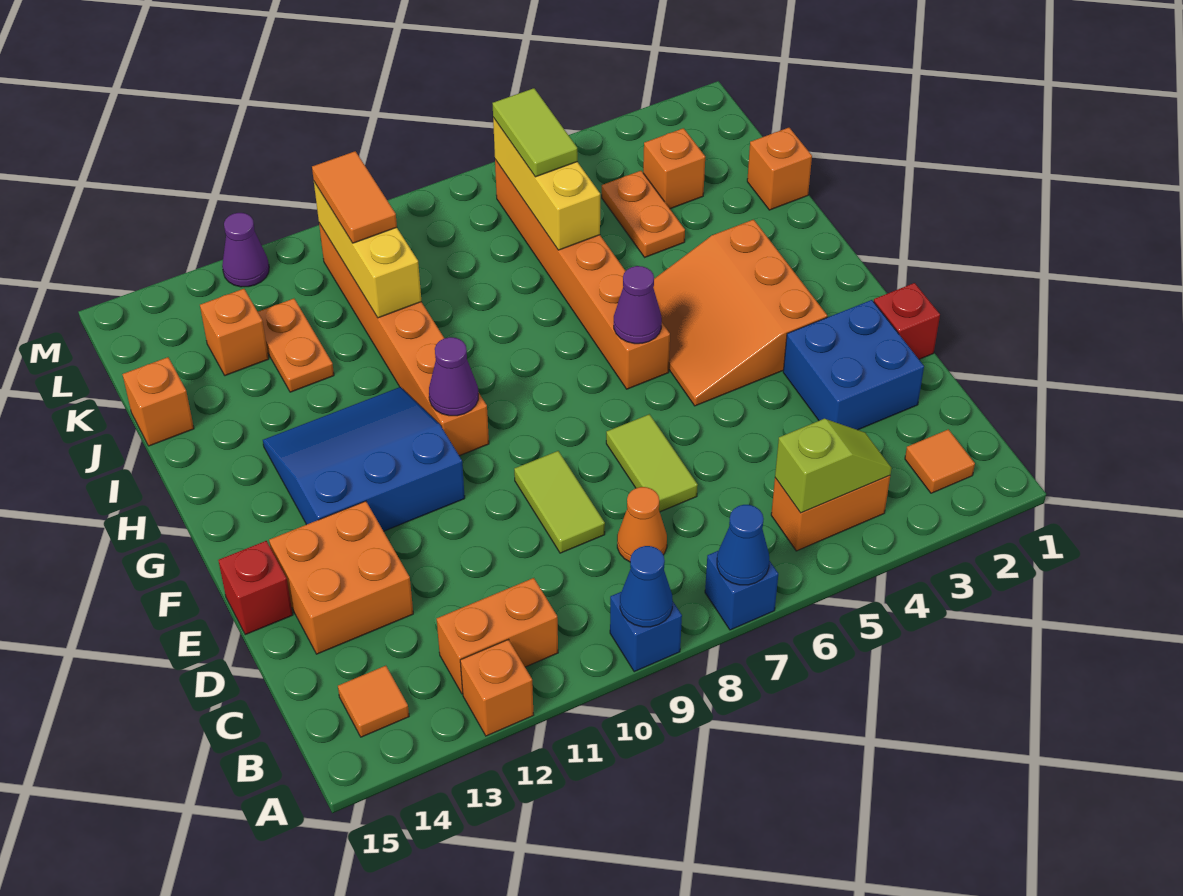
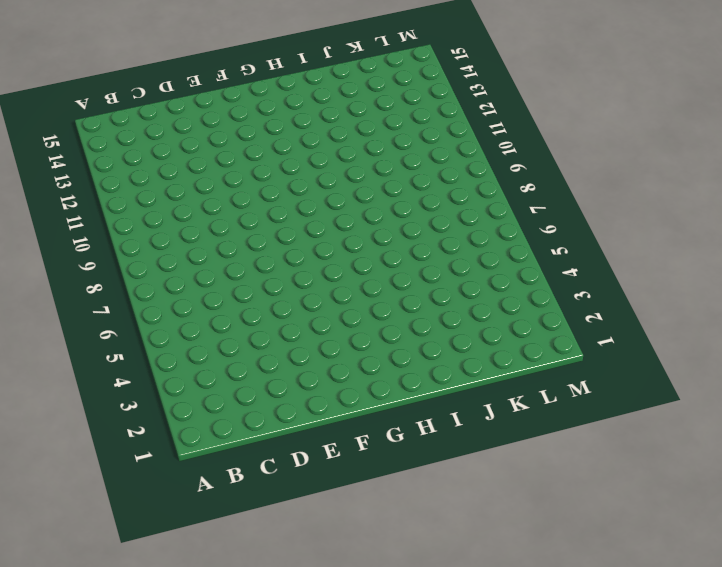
none -> blue brick A7 level 1
none -> blue brick A9 level 1
none -> orange brick A12 level 1
none -> orange tile B2 level 1

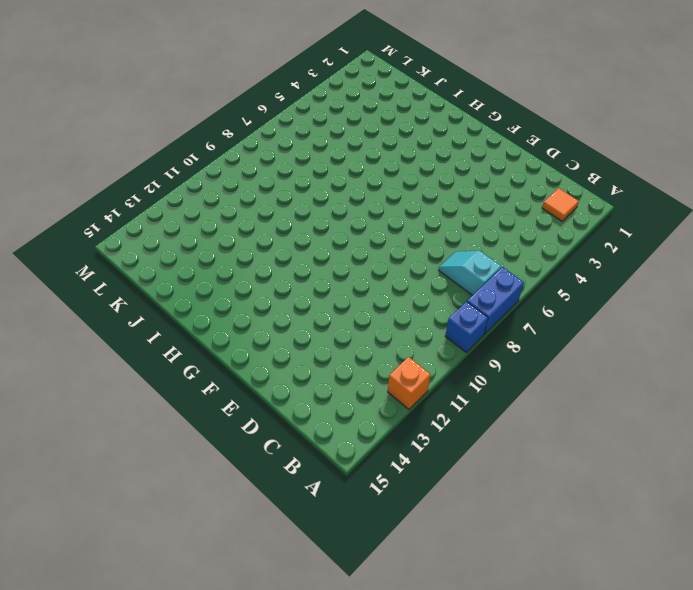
blue brick A7:A8 level 1 -> blue brick A7 level 1
cyan slope B7:C7 level 1 top B -> none
none -> orange brick B4:B5 level 1
none -> orange brick B11:B12 level 1
none -> orange tile B14 level 1
none -> orange cone C8 level 1

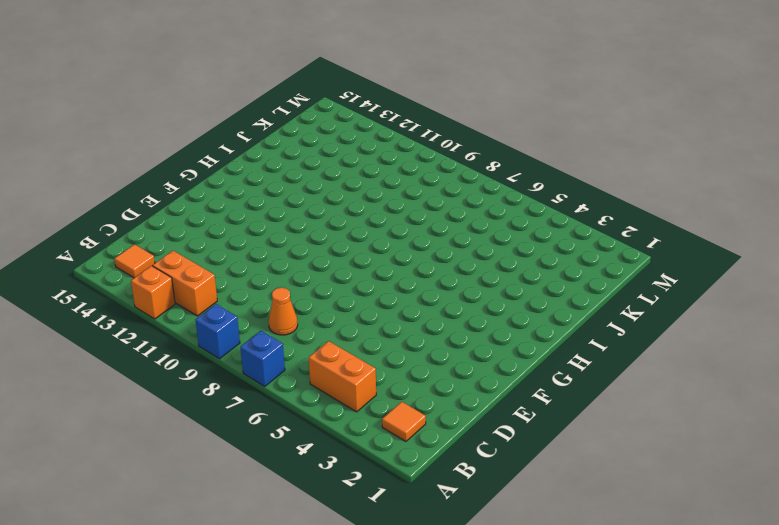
none -> blue brick D2:E3 level 1
none -> lime tile D7:E7 level 1
none -> lime tile D9:E9 level 1
none -> orange brick D13:E14 level 1

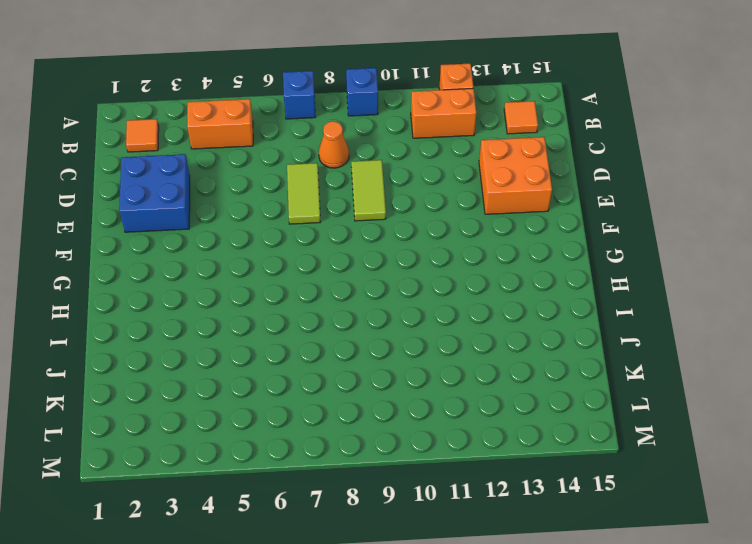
none -> red brick E1 level 1
none -> red brick E15 level 1
none -> orange slope F3:H5 level 1 top 3
none -> blue slope F11:H13 level 1 top F

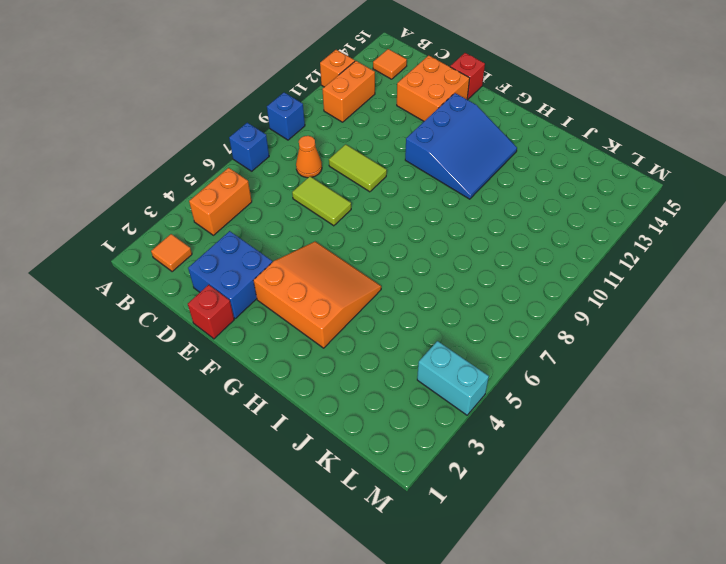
cyan brick L4:M4 level 1 -> none
none -> orange brick G6:L6 level 1
none -> orange brick G10:L10 level 1
none -> orange brick J1 level 1
none -> orange plate J4:K4 level 1

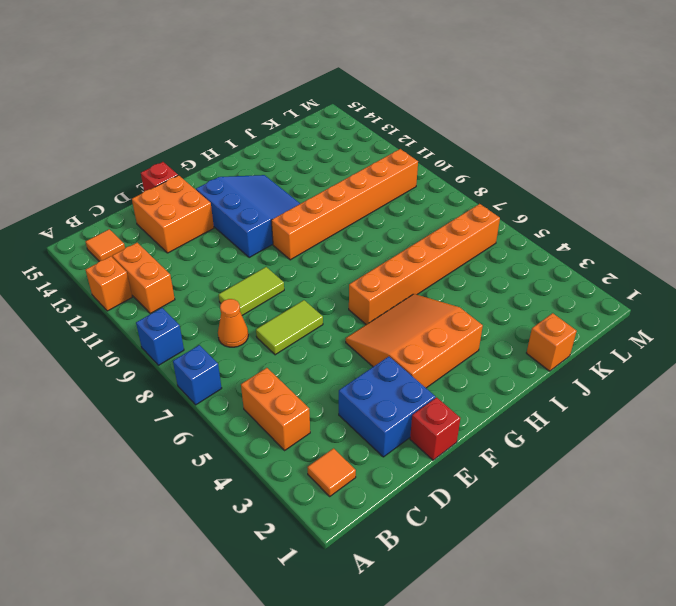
none -> orange plate J4:K4 level 1
none -> orange plate J12:K12 level 1
none -> orange brick J15 level 1
none -> orange brick K3 level 1

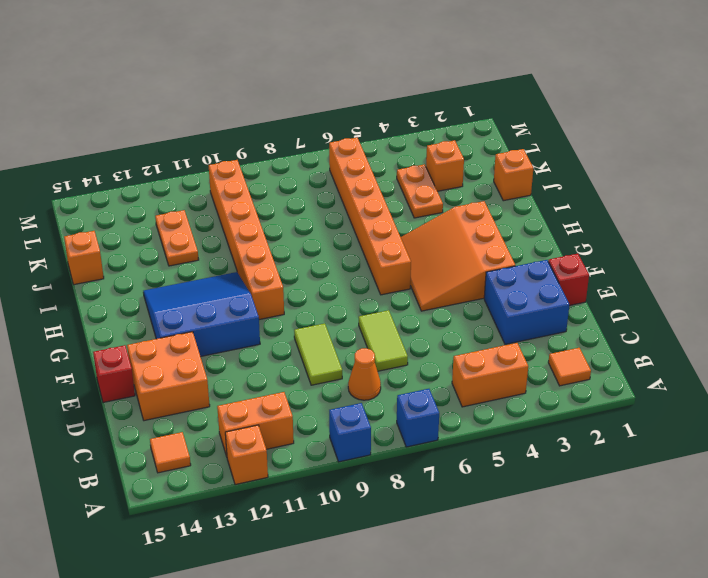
none -> orange brick K13 level 1
none -> purple cone M12 level 1
none -> blue cone A7 level 2
none -> blue cone A9 level 2

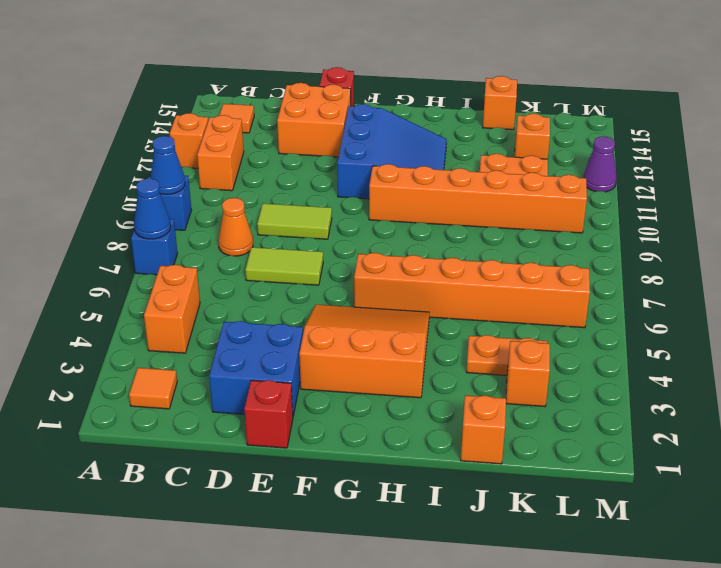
none -> lime slope B4:B5 level 2 top 5
none -> purple cone G6 level 2
none -> purple cone G10 level 2
none -> yellow brick J6:L6 level 2

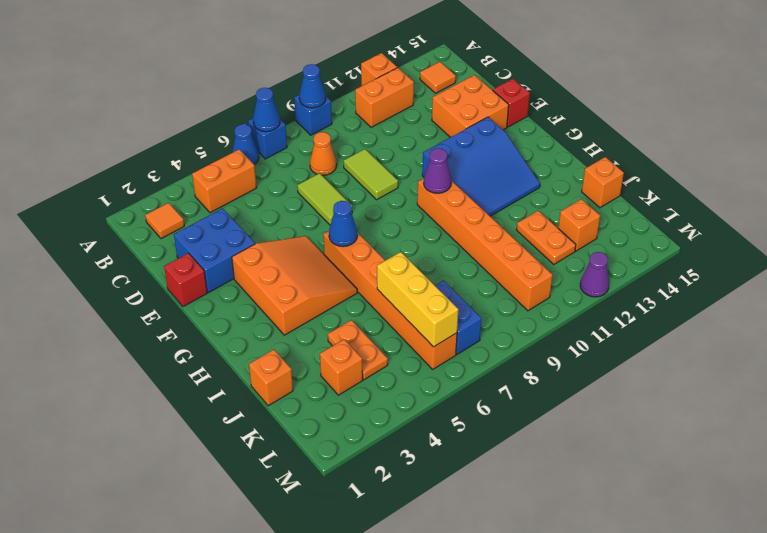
blue cone A6 level 1 -> none
blue cone G6 level 2 -> purple cone G6 level 2
blue brick K7:L7 level 1 -> none
none -> lime slope B4:B5 level 2 top 5
none -> yellow brick J10:L10 level 2
none -> lime tile K6:L6 level 3
none -> orange tile K10:L10 level 3

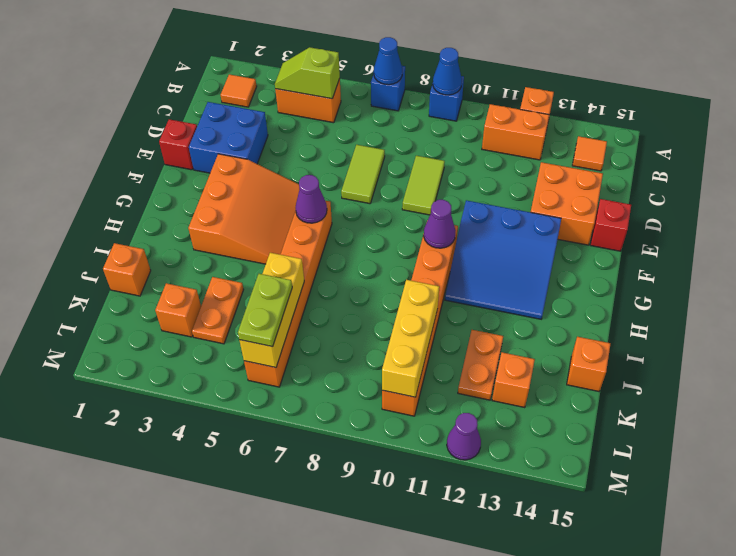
lime plate K6:L6 level 3 -> lime tile K6:L6 level 3
none -> orange cone C8 level 1
none -> orange tile K10:L10 level 3

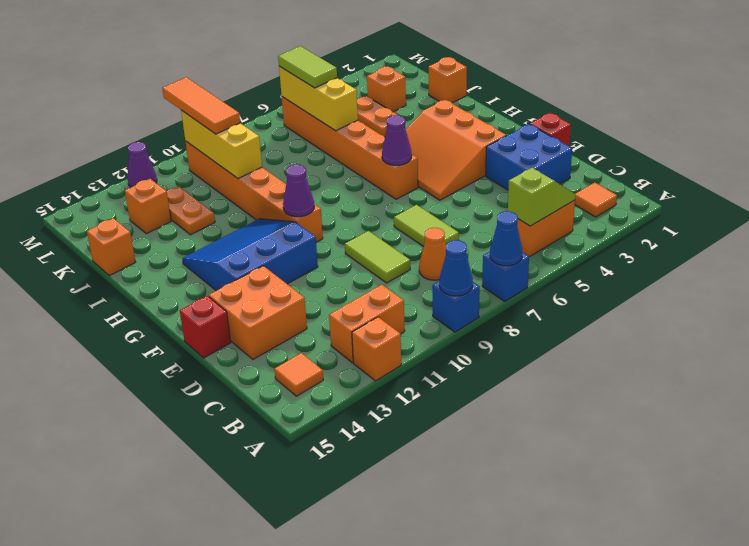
orange tile K10:M10 level 3 -> orange tile K10:L10 level 3

